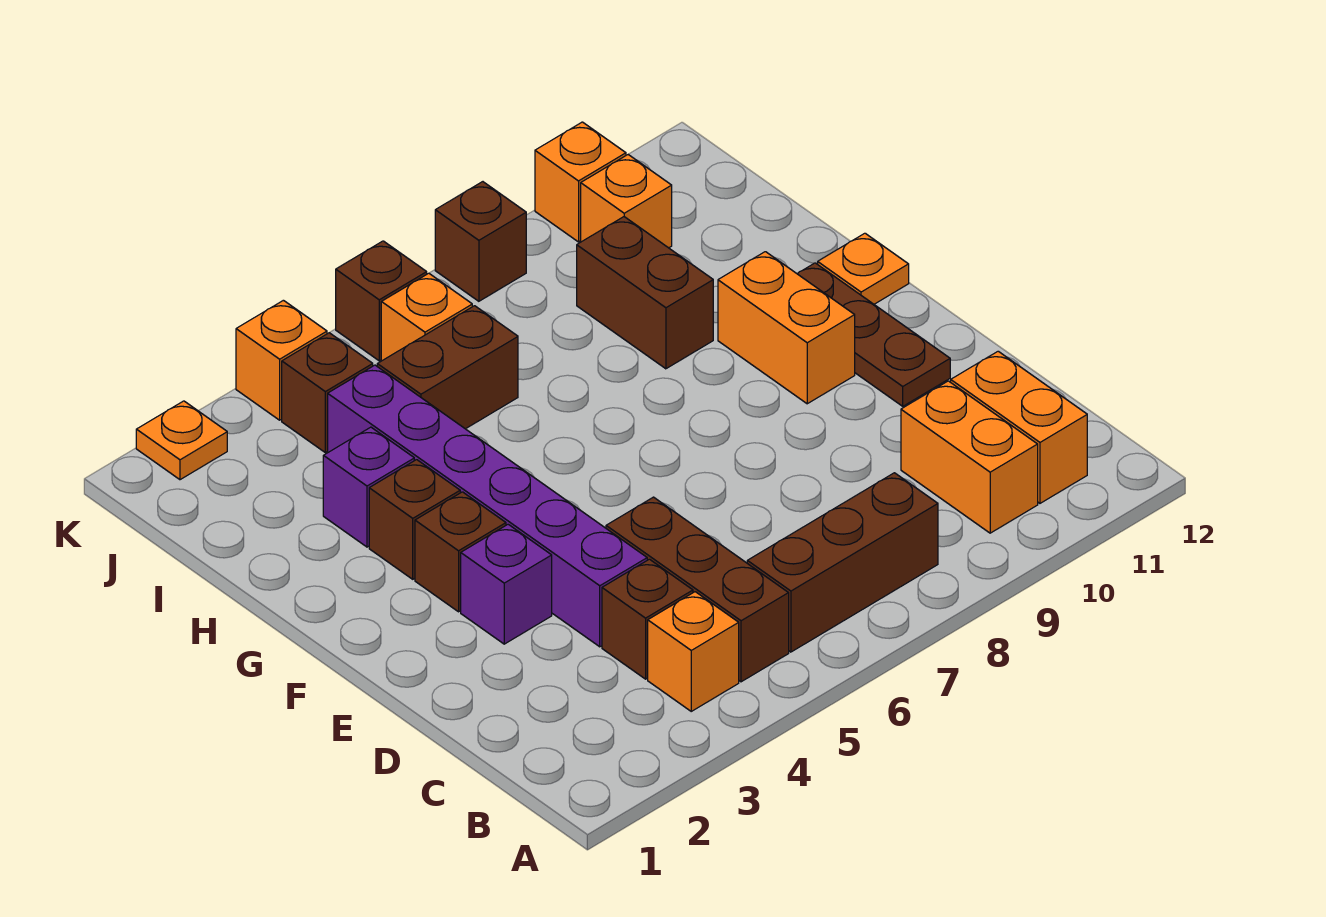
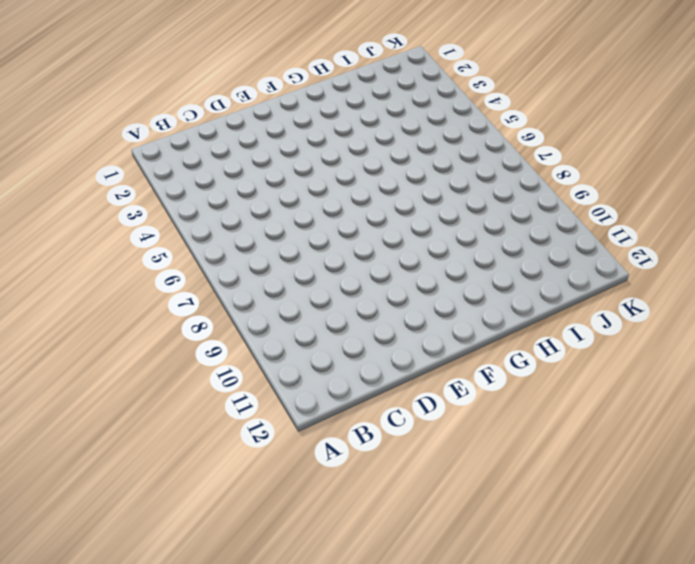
none -> orange brick B4 level 1
none -> brown brick B5:D5 level 1
none -> brown brick B6:B8 level 1

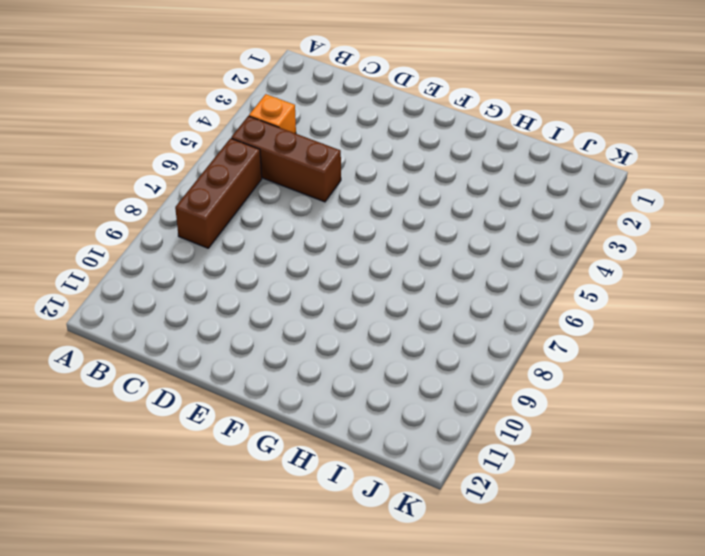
none -> orange brick B10:C10 level 1
none -> orange brick B11:C11 level 1
none -> brown brick C4 level 1

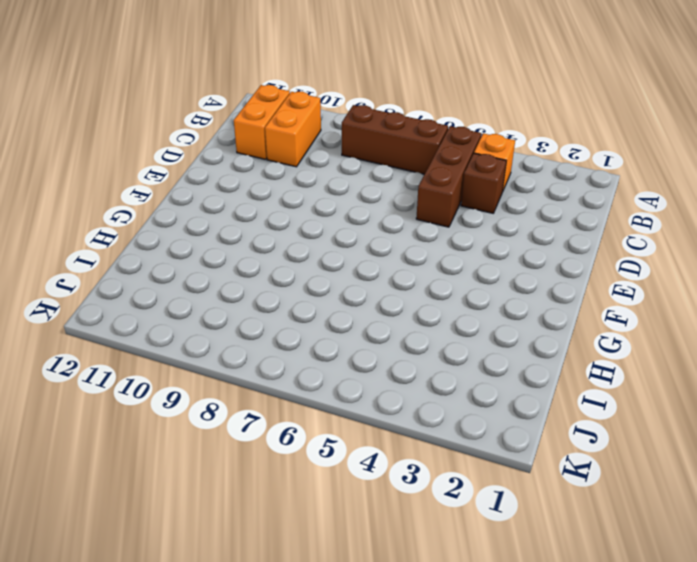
none -> purple brick D4:I4 level 1
none -> purple brick E3 level 1
none -> brown plate E11:G11 level 1

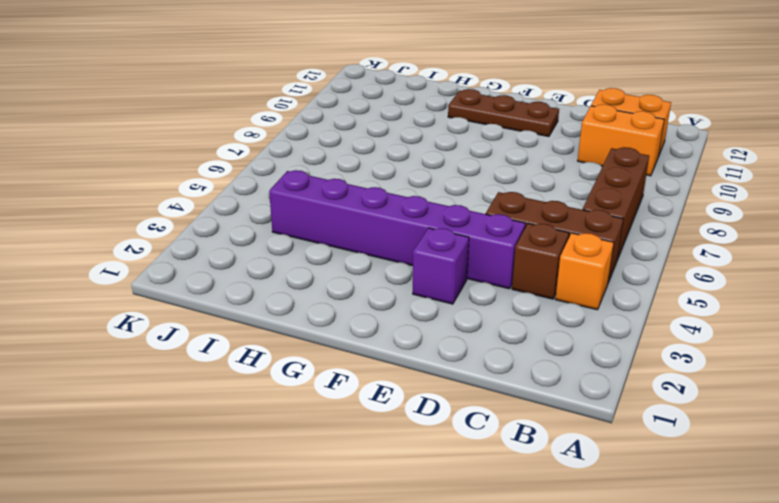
none -> brown brick F3 level 1
none -> orange brick F10:G10 level 1
none -> brown brick G3 level 1

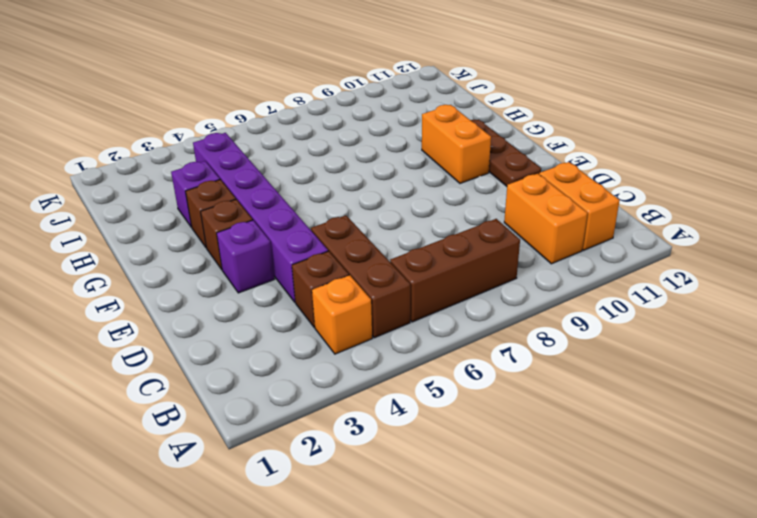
none -> orange plate G12 level 1
none -> brown brick H9:I9 level 1
none -> brown brick I5:I6 level 1

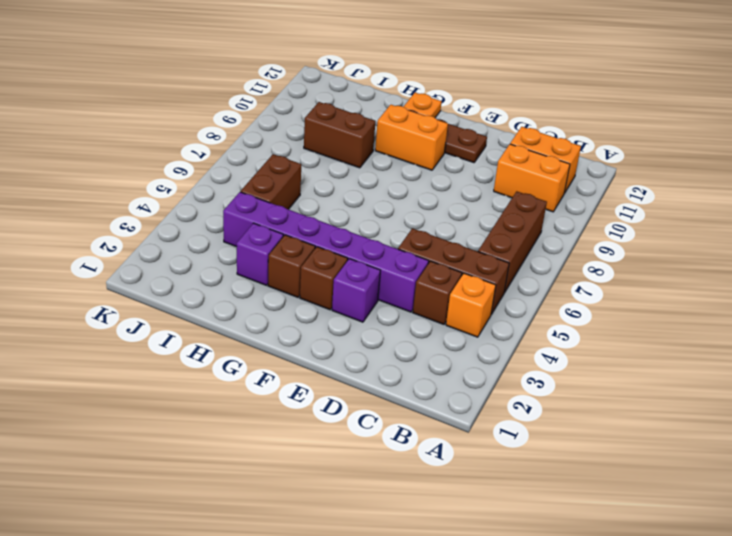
none -> brown brick J4 level 1
none -> orange brick J6 level 1
none -> orange brick J10 level 1

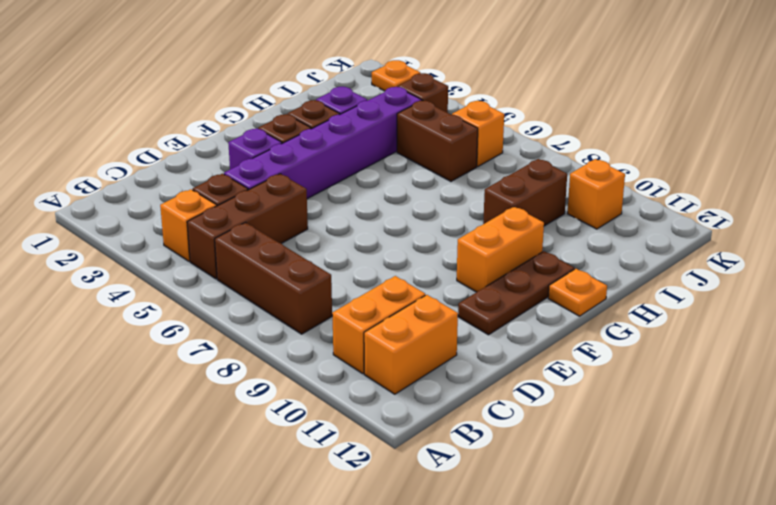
none -> orange brick K4 level 1
none -> brown brick K6 level 1
none -> brown brick K8 level 1

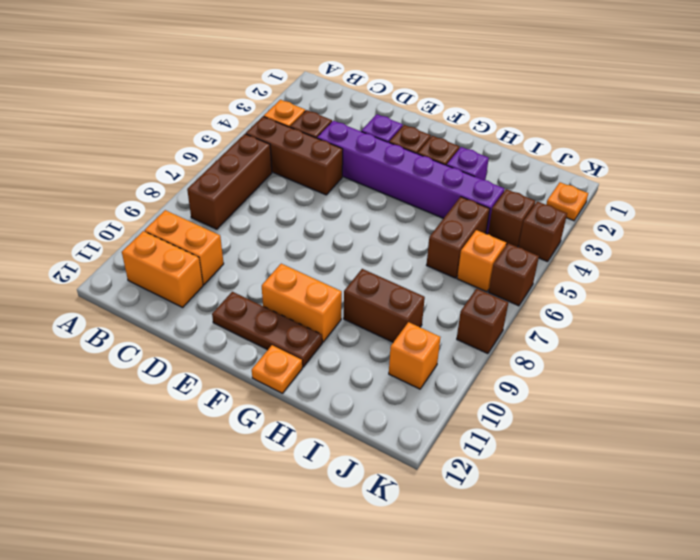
brown brick K4 level 1 -> orange brick K4 level 1
none -> orange brick K10 level 1

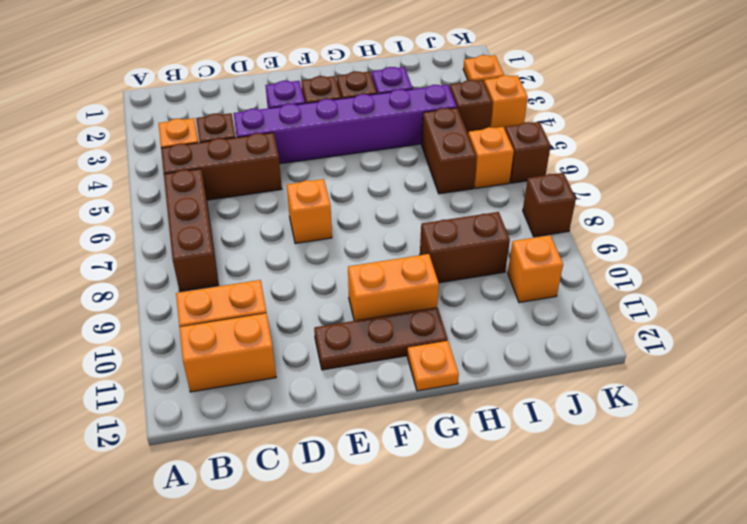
orange brick E7 level 1 -> orange brick K10 level 1

